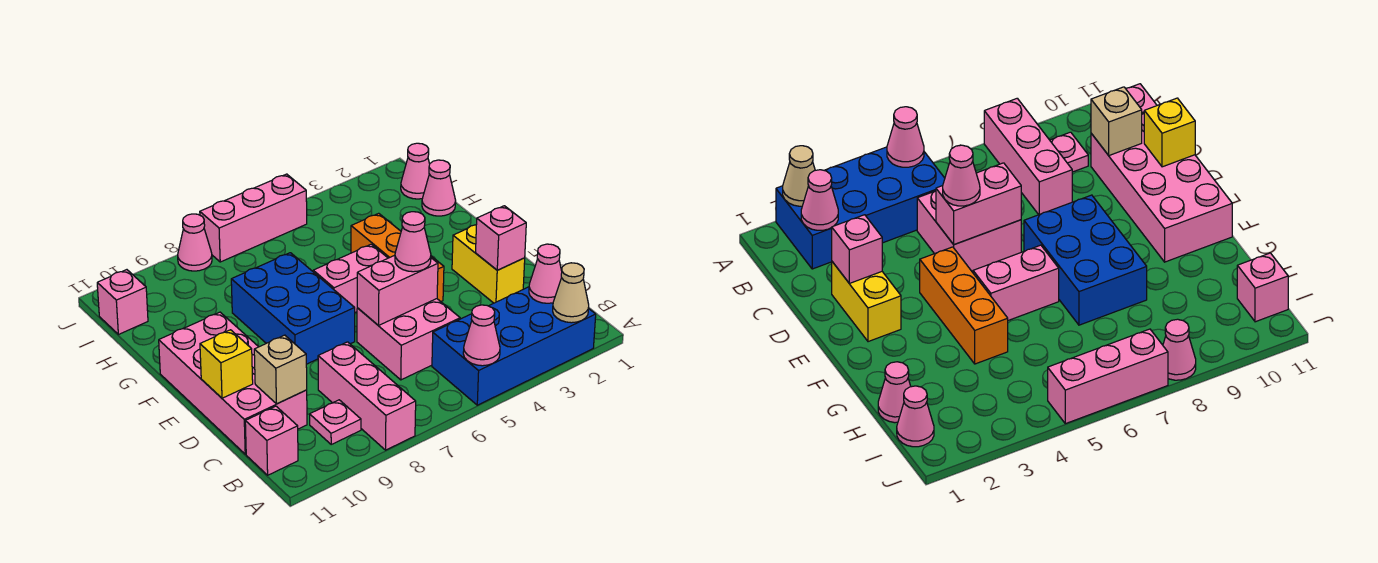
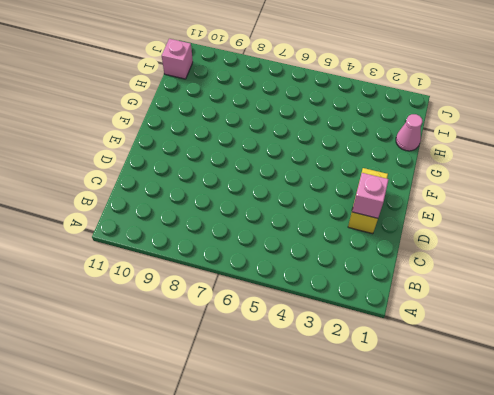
none -> blue brick A2:B5 level 1
none -> pink brick A8:C8 level 1
none -> pink plate B9 level 1

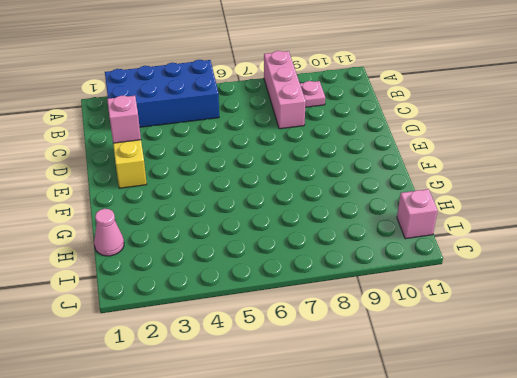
none -> pink brick B11 level 1
none -> pink brick C5:D6 level 1
none -> pink brick C10:F11 level 1

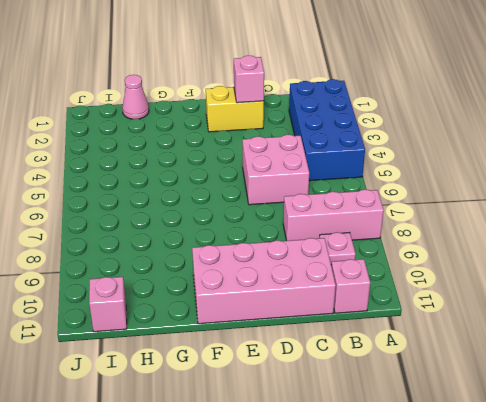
none -> orange brick E4:G4 level 1
none -> blue brick E7:G8 level 1
none -> pink brick F5:F6 level 1

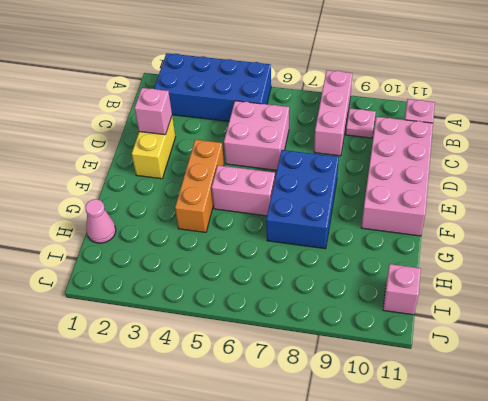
none -> pink cone I1 level 1
none -> pink brick J5:J7 level 1
none -> pink cone J8 level 1

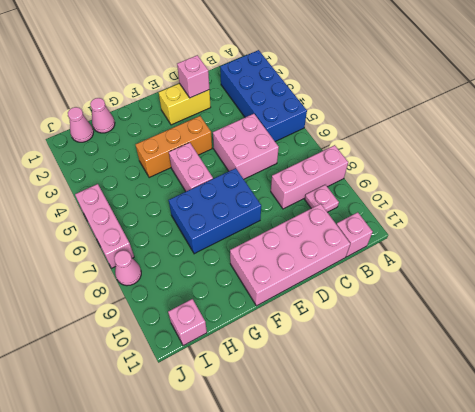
none -> tan cone A2 level 2
none -> pink cone A5 level 2
none -> pink cone B2 level 2

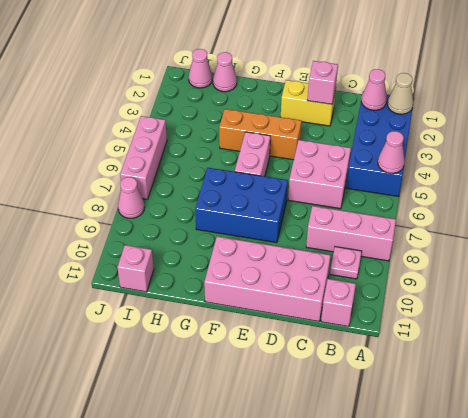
none -> tan brick C10 level 2
none -> pink brick D5:D6 level 2
none -> yellow brick D11 level 2

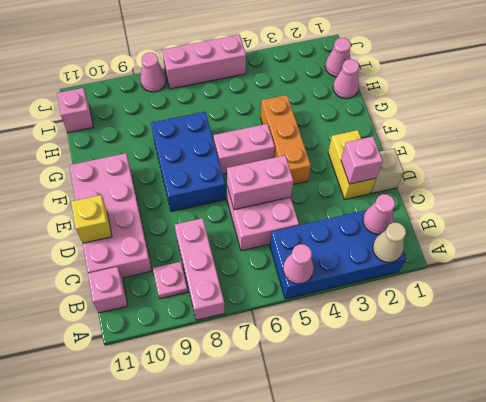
tan brick D1 level 1 -> tan brick C10 level 2
none -> pink cone D5 level 3

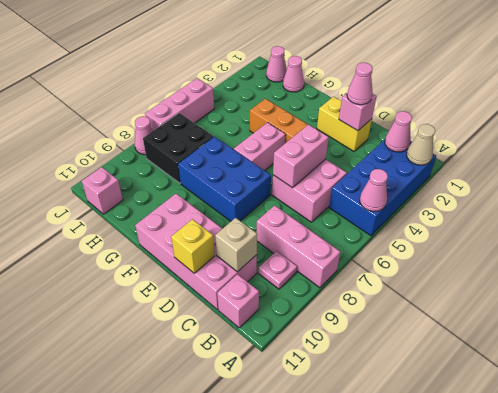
pink cone D2 level 3 -> pink cone D5 level 3
black brick H7:I8 level 1 -> none

